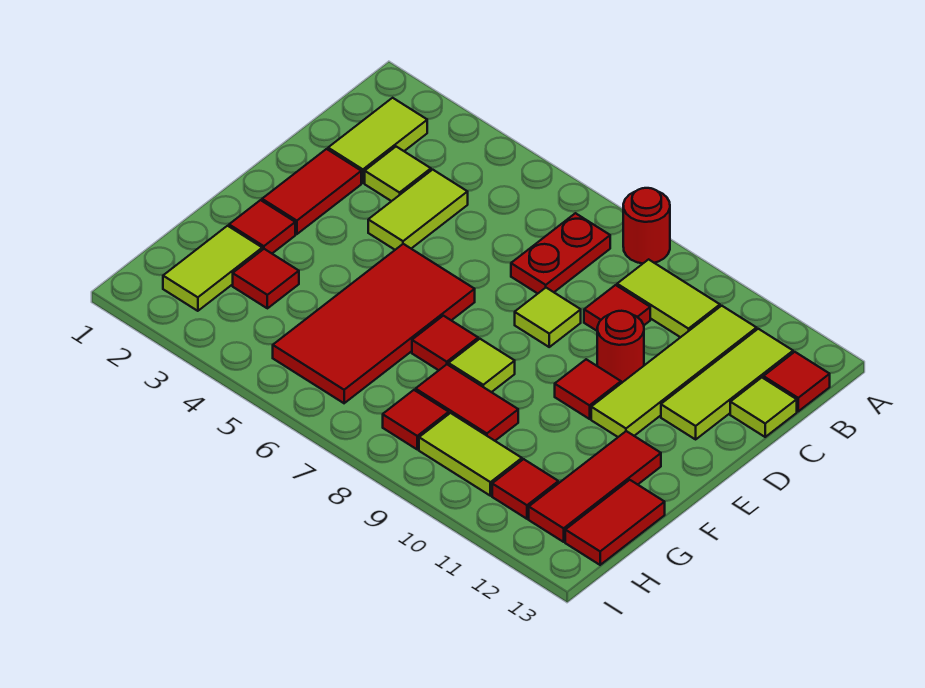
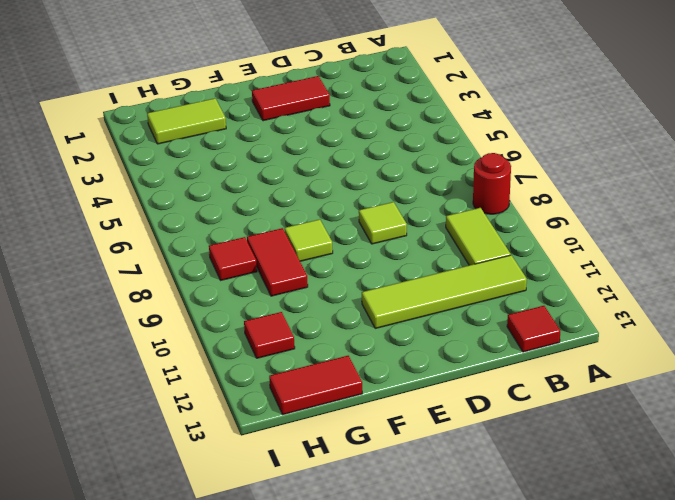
none -> lime tile B2:C2 level 1
none -> red plate B7:C7 level 1
none -> lime tile B12:D12 level 1

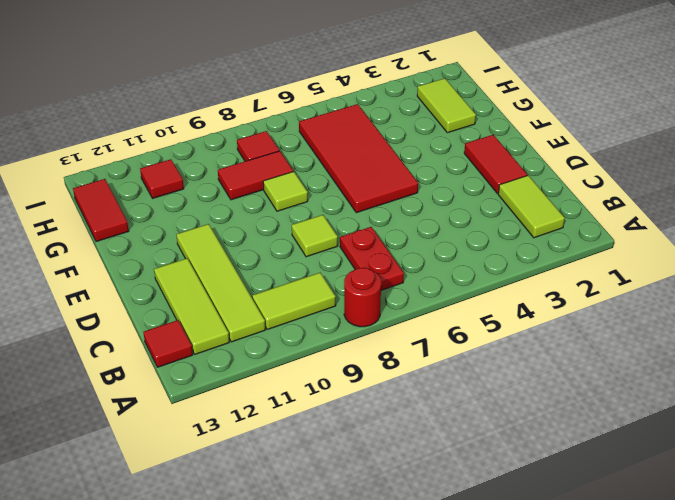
none -> lime tile C3 level 1
none -> lime tile C4:D4 level 1
none -> red tile C9 level 1

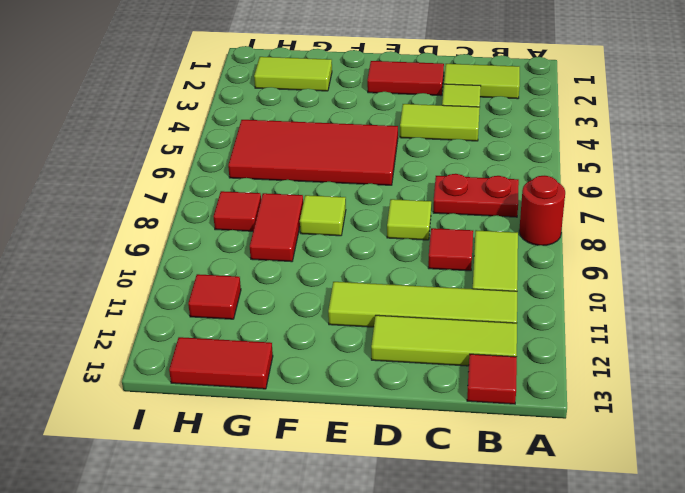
none -> lime tile C13 level 1
none -> red round brick D10 level 1
none -> red tile E10 level 1

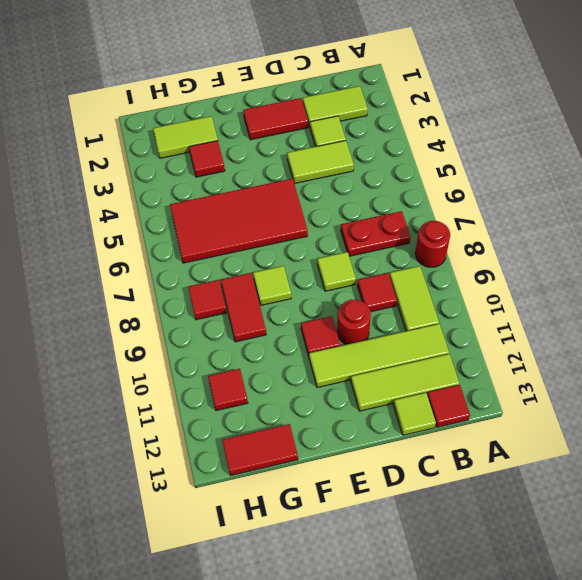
none -> red tile F2 level 1
none -> red tile F7 level 1
none -> red tile F12:H12 level 1

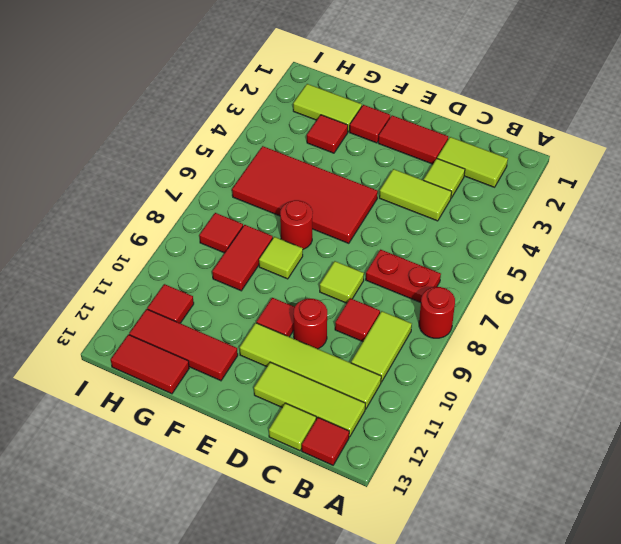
red round brick F7 level 1 -> red tile F7 level 1
none -> lime tile H9:H10 level 1

